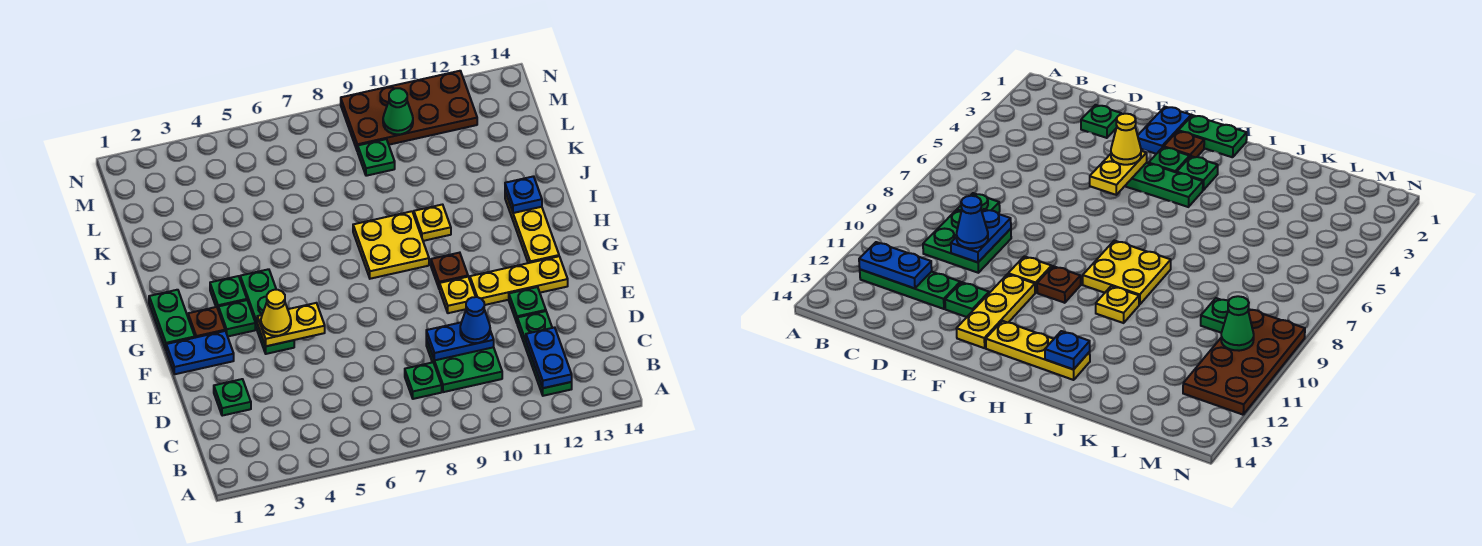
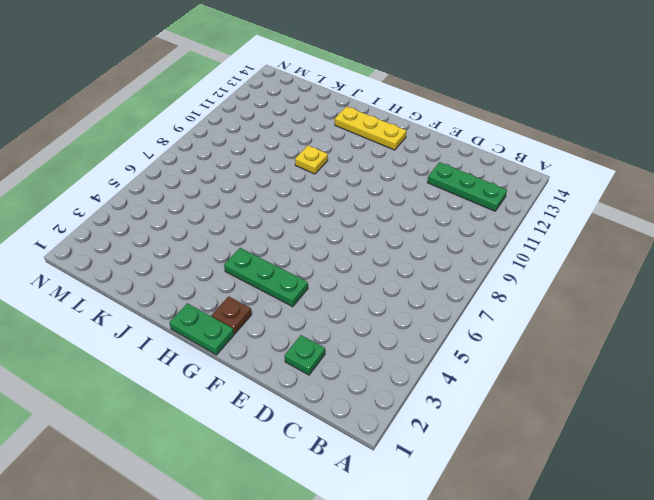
none -> green plate C8 level 1
none -> green plate C9:D10 level 1
none -> green plate E12 level 1

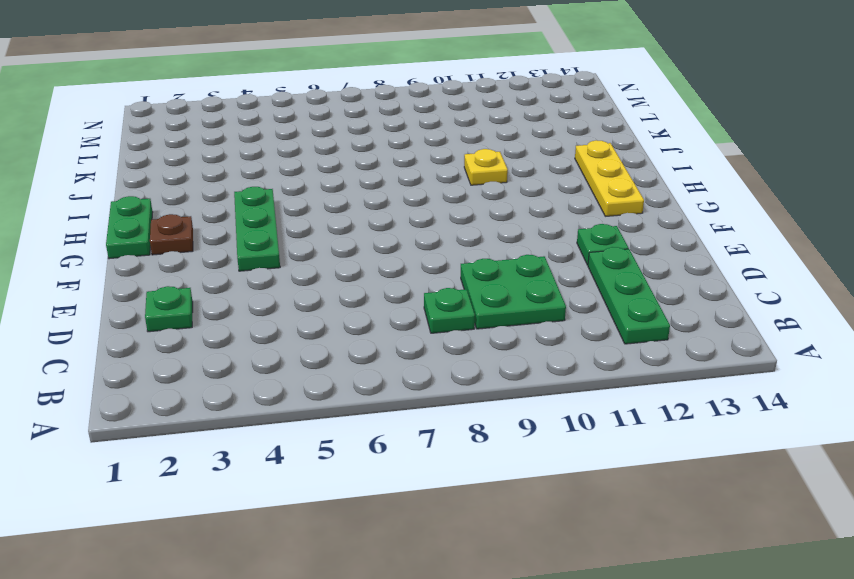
none -> blue plate F1:F2 level 1
none -> yellow plate F10 level 1
none -> yellow plate F11:F13 level 1

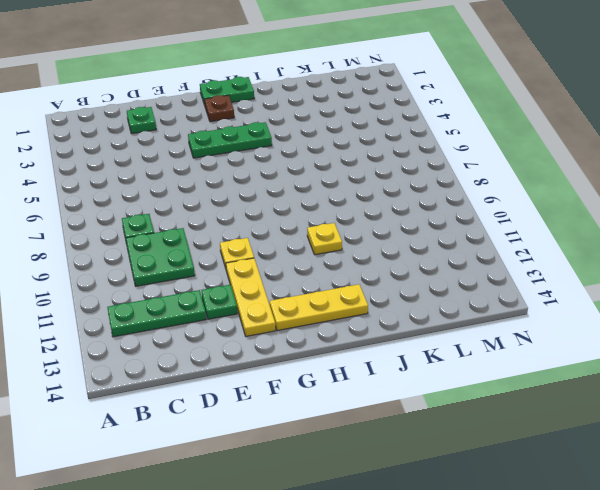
none -> blue plate F1:F2 level 1
none -> green plate G3 level 1
none -> brown plate G10 level 1

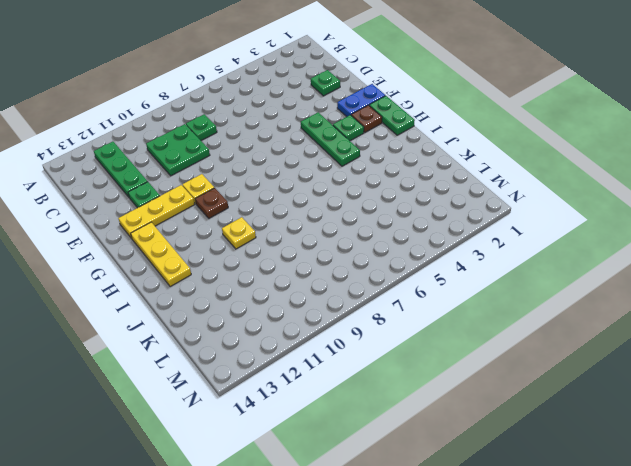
none -> green plate H3 level 1
none -> yellow plate H8:I9 level 1
none -> green plate L9 level 1

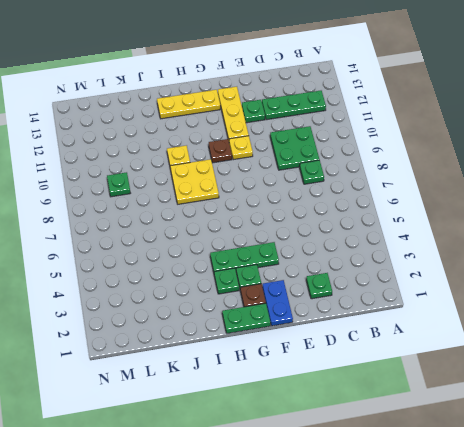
none -> brown plate M9:N12 level 1
none -> blue plate B12:C12 level 2
none -> blue plate D9:D10 level 2

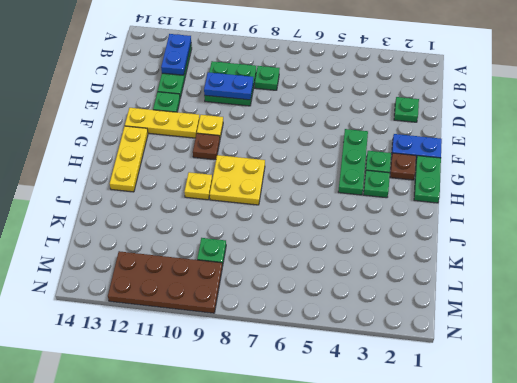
none -> yellow plate F4:F5 level 2
none -> blue plate I13 level 2
none -> green cone M10 level 2

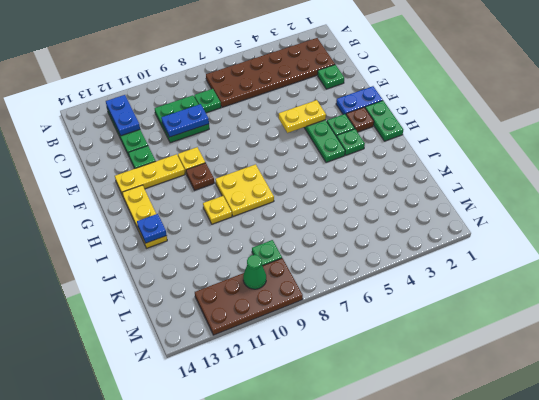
brown plate B2:C7 level 1 -> none
none -> blue cone D10 level 3
none -> yellow cone F4 level 3

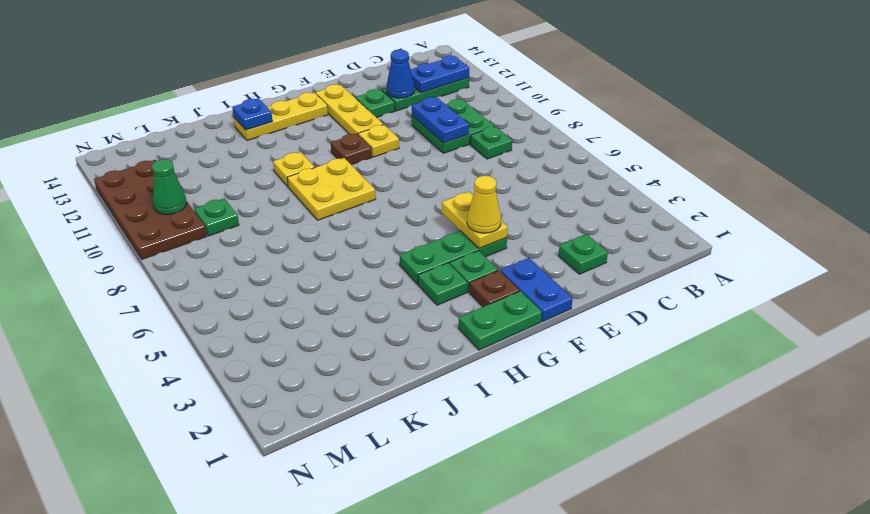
blue cone D12 level 2 -> blue cone D10 level 3

